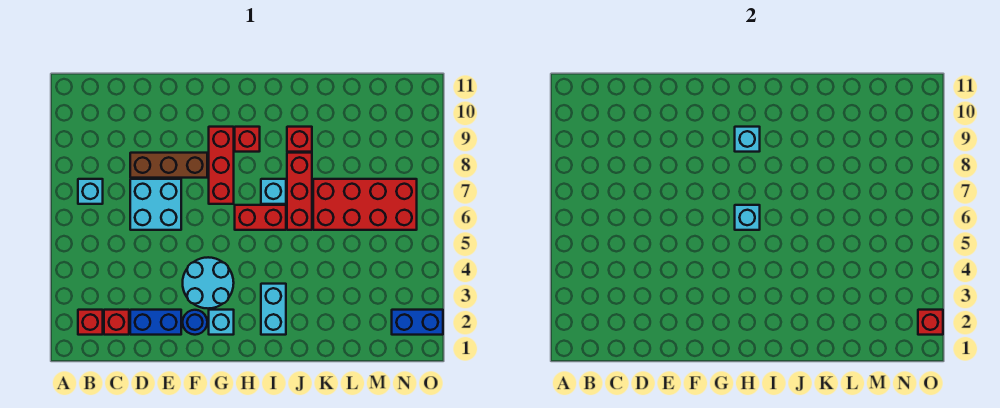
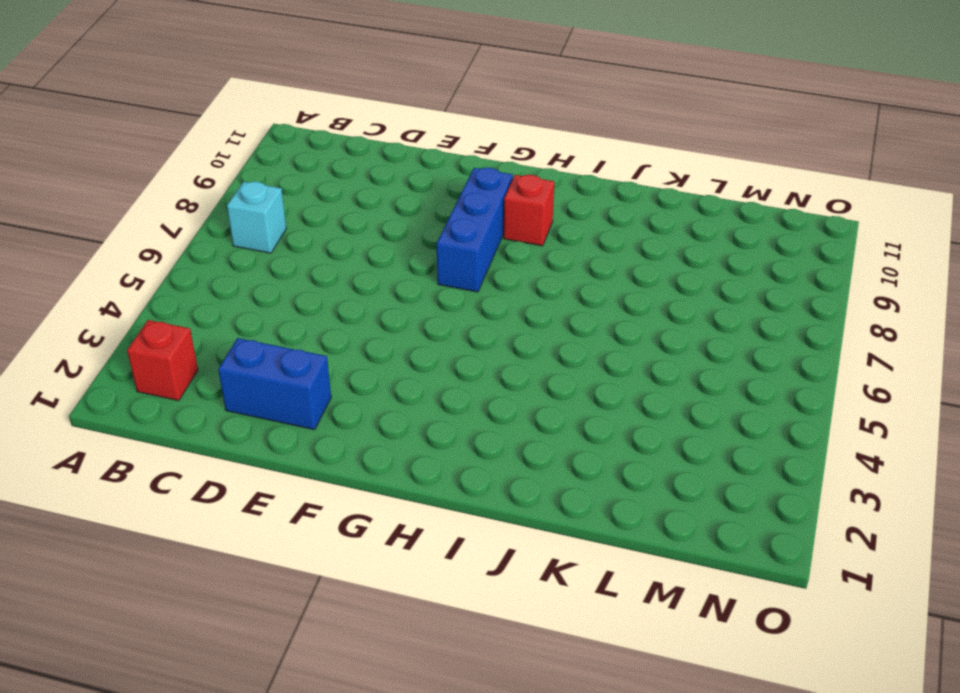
blue brick G7:G9 level 1 -> red brick G7:G9 level 1
none -> red brick C2 level 1
none -> cyan brick D6:E7 level 1
none -> brown brick D8:F8 level 1

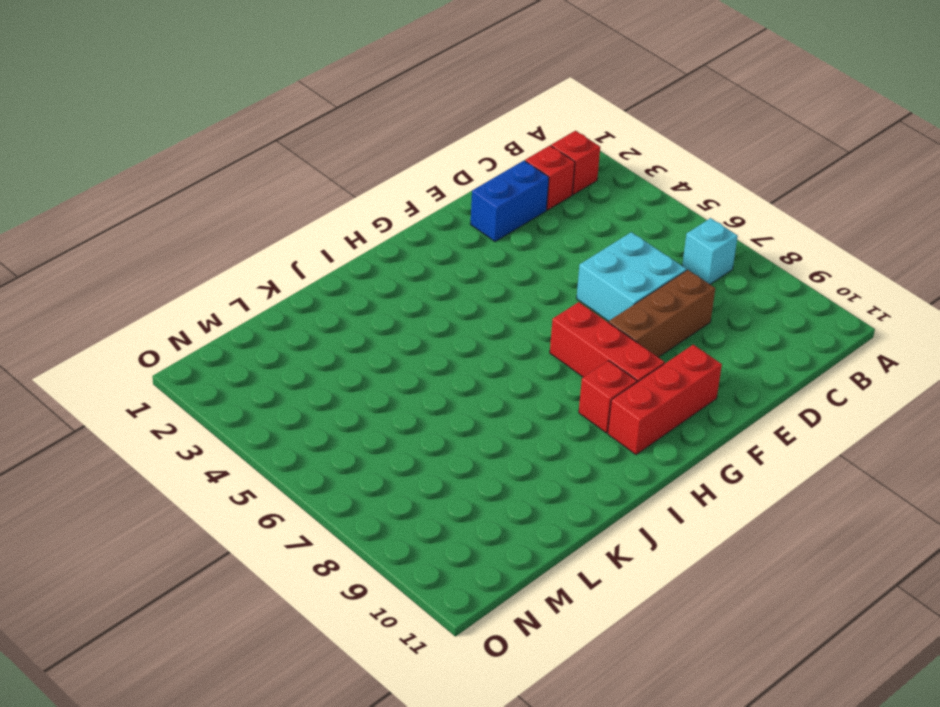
red brick F10:H10 level 1 -> red brick J6:J8 level 1
none -> blue round brick F2 level 1
none -> cyan round brick F3:G4 level 1
none -> cyan brick G2 level 1

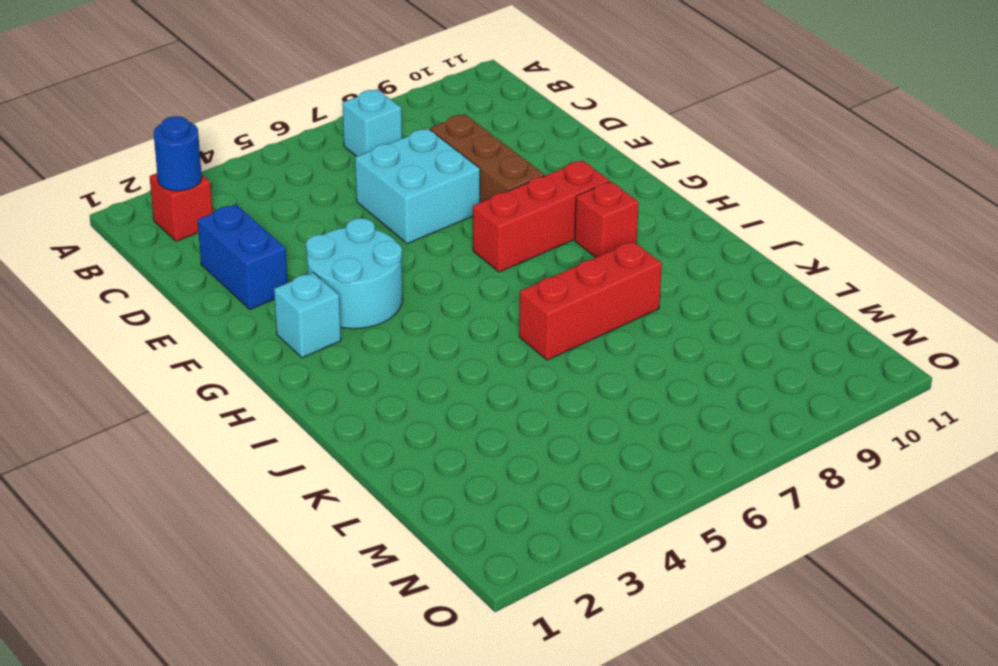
blue round brick B2 level 2 -> blue round brick F2 level 1
none -> red brick C2 level 1
none -> red brick H6:I6 level 1
none -> cyan brick I2:I3 level 1

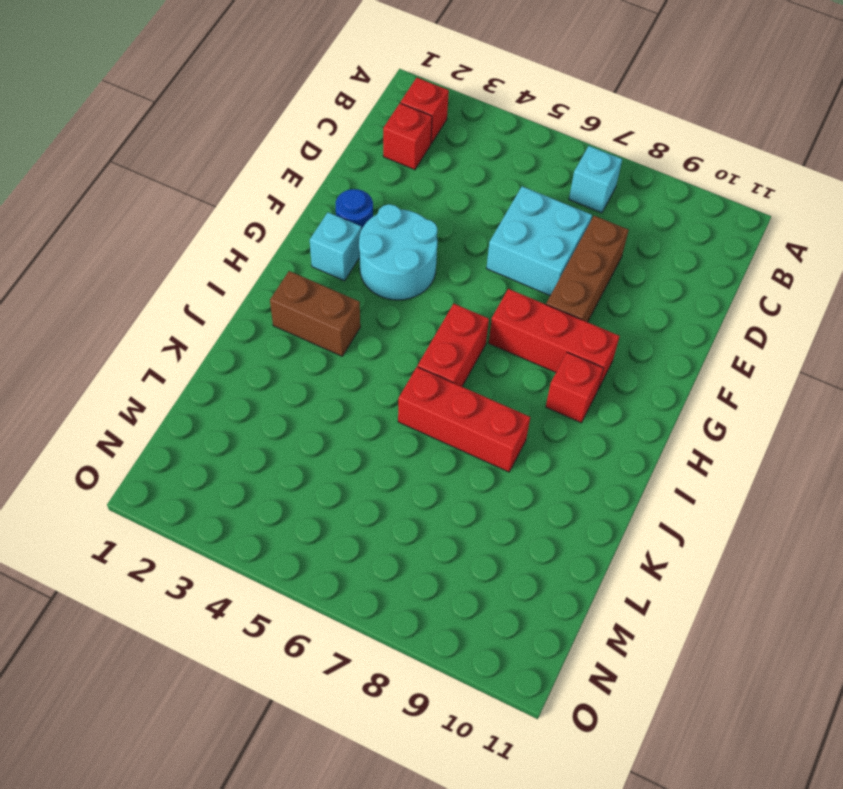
brown brick I2:I3 level 1 -> cyan brick I2:I3 level 1
none -> blue brick D2:E2 level 1
none -> cyan brick I7 level 1
none -> red brick J9 level 1

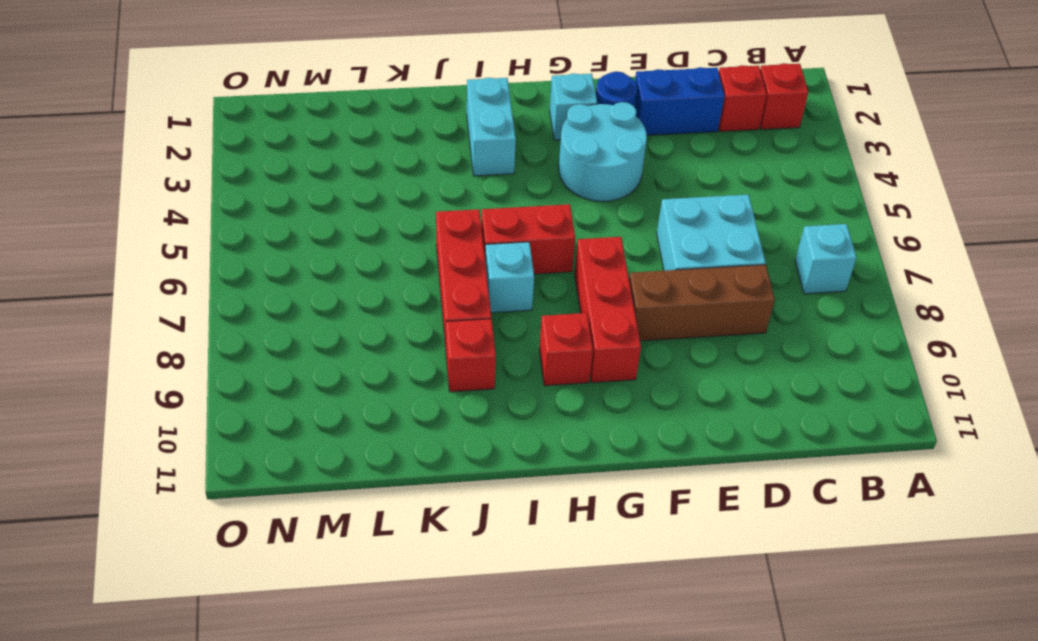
none -> red brick K6:N7 level 1
none -> blue brick N2:O2 level 1
none -> cyan brick H6 level 2

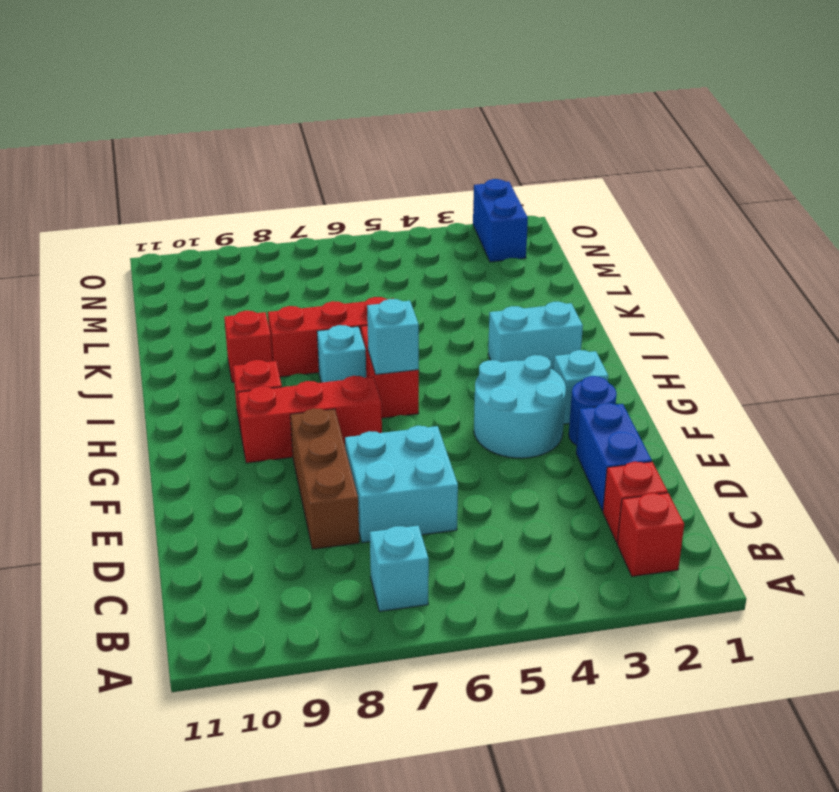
none -> red brick K6:N7 level 1
none -> cyan brick H9 level 2
none -> red brick O2 level 2

